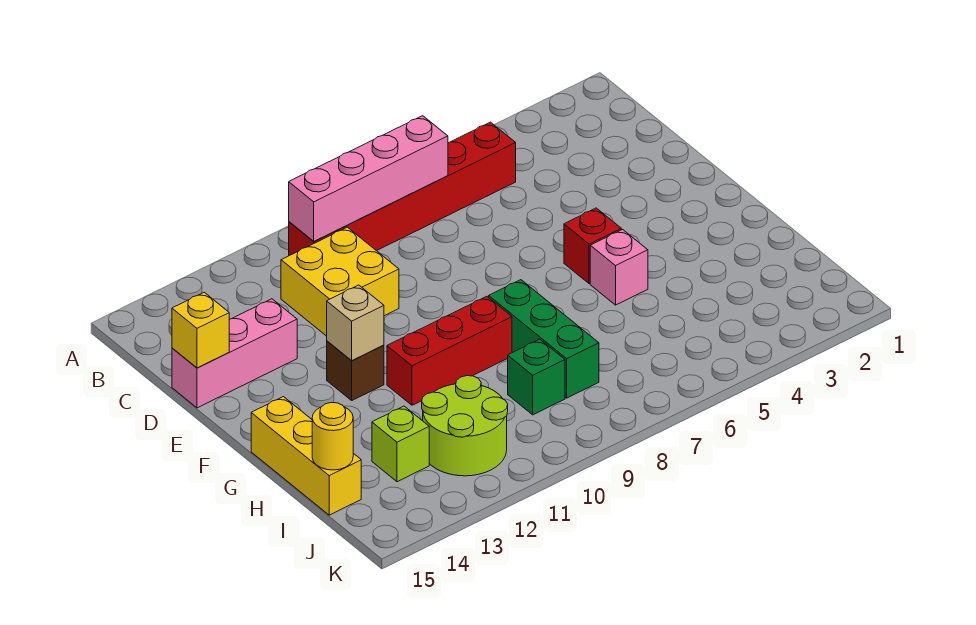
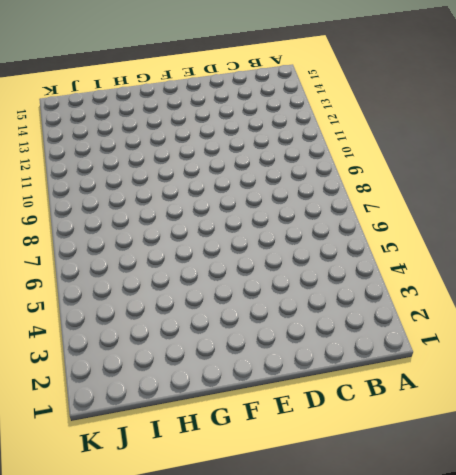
none -> red brick B5:B10 level 1
none -> yellow brick C10:D11 level 1
none -> pink brick D13:D15 level 1

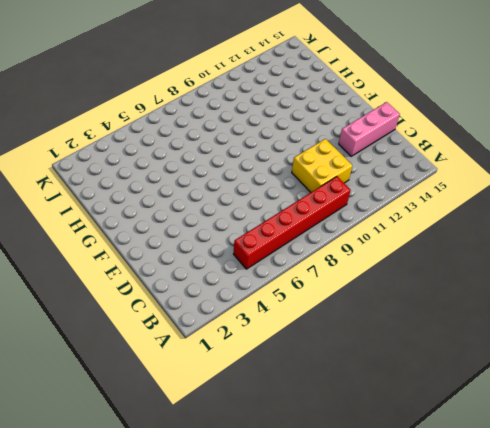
none -> red brick F5 level 1
none -> brown brick F12 level 1
none -> pink brick G5 level 1

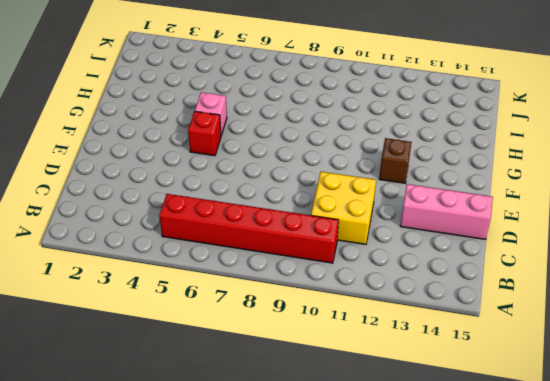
none -> green brick G8:I8 level 1
none -> red brick G9:G11 level 1
none -> yellow brick G15:I15 level 1

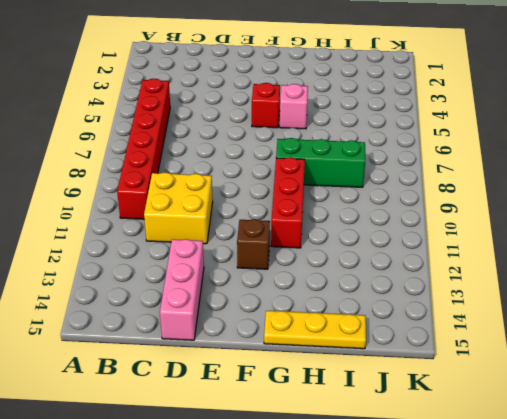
yellow plate G15:I15 level 1 -> yellow brick G15:I15 level 1
none -> green brick I9 level 1
none -> lime round brick I11:J12 level 1
none -> lime brick I13 level 1

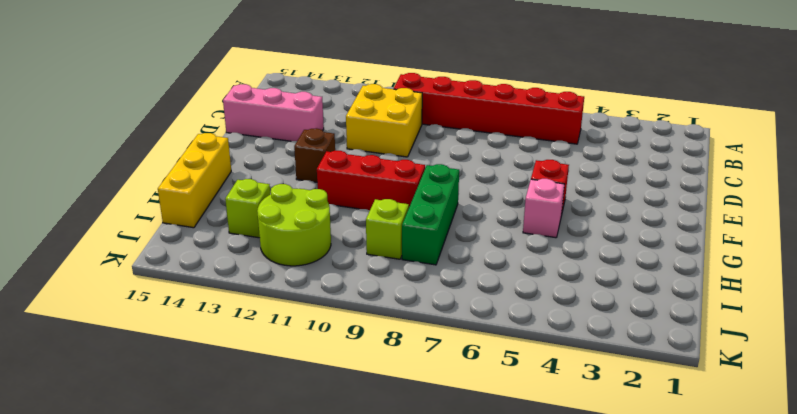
lime brick I9 level 1 -> green brick I9 level 1
none -> pink brick B7:B10 level 2
none -> yellow brick D15 level 2
none -> tan brick F12 level 2

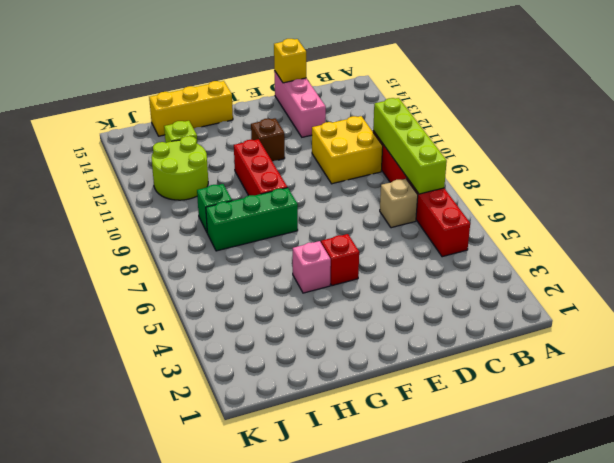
lime brick B7:B10 level 2 -> pink brick B7:B10 level 2
tan brick C7 level 1 -> tan brick F12 level 2
none -> yellow round brick I15 level 2

